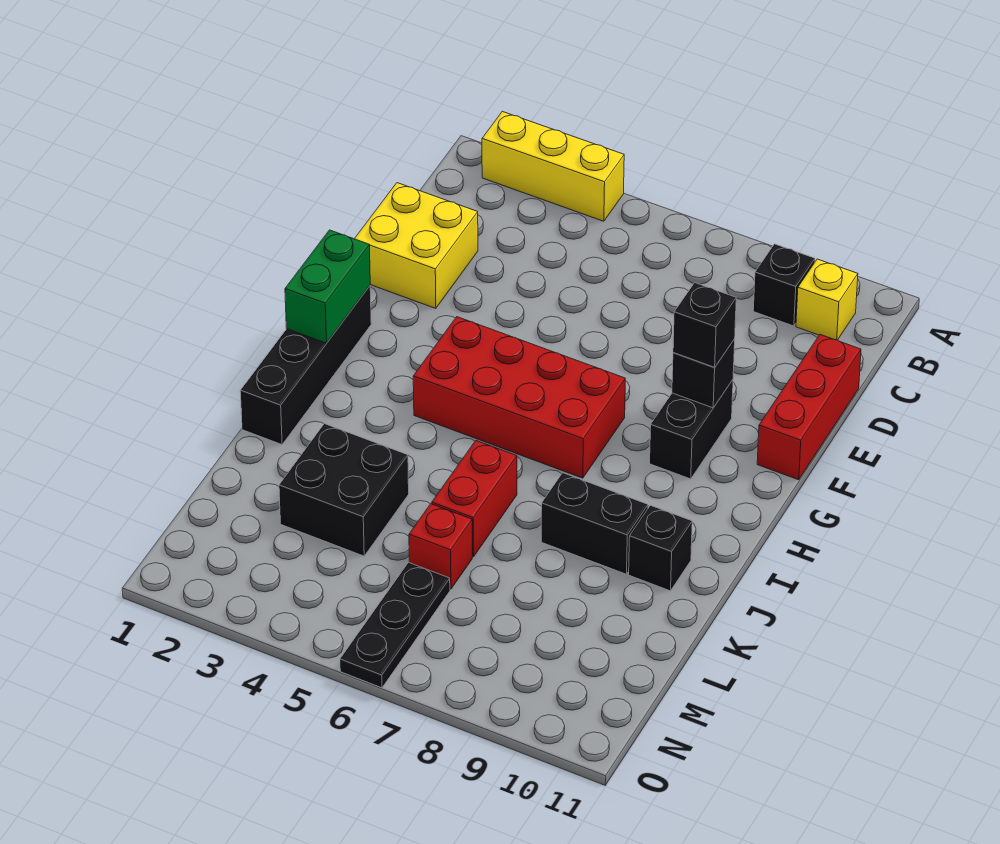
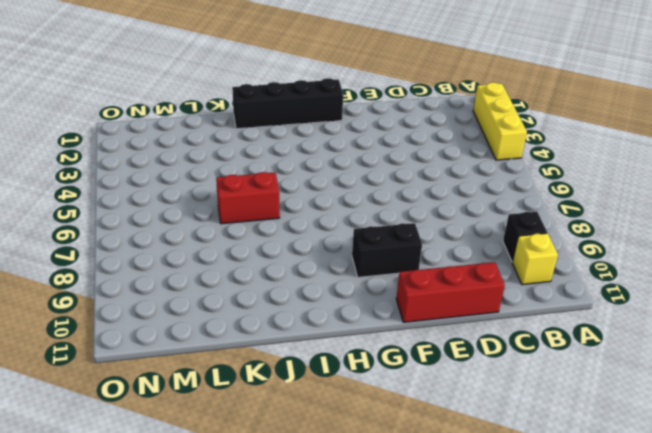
none -> yellow brick D1:E2 level 1
none -> red brick G4:H7 level 1
none -> black brick J8:J9 level 1

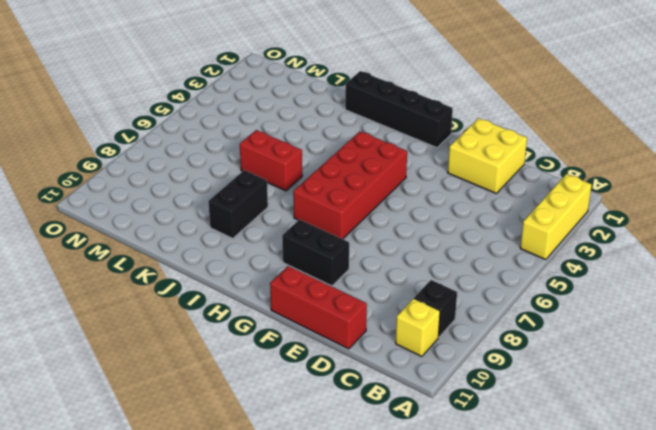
none -> black brick J10 level 1
none -> black brick K3:L4 level 1
none -> red brick L6 level 1

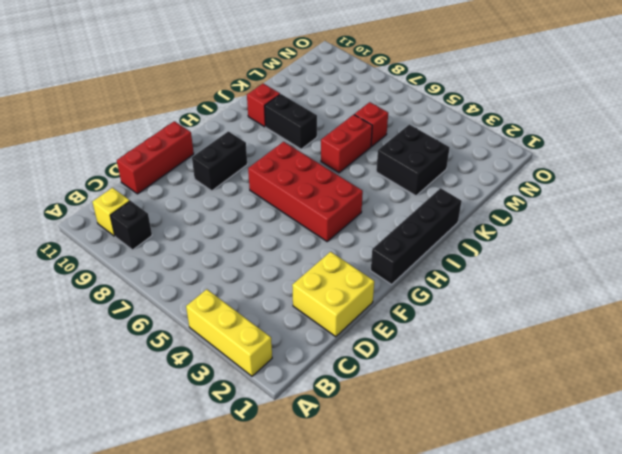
red brick J10 level 1 -> black brick J10 level 1
none -> black plate M6:O6 level 1
none -> black brick F9 level 2
none -> green brick G1:H1 level 2

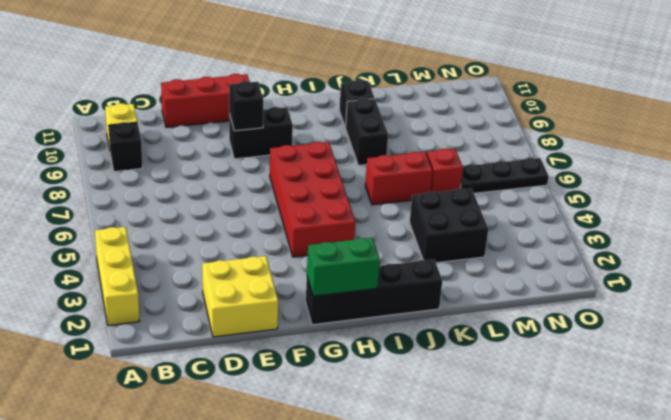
none -> black brick F9 level 3

